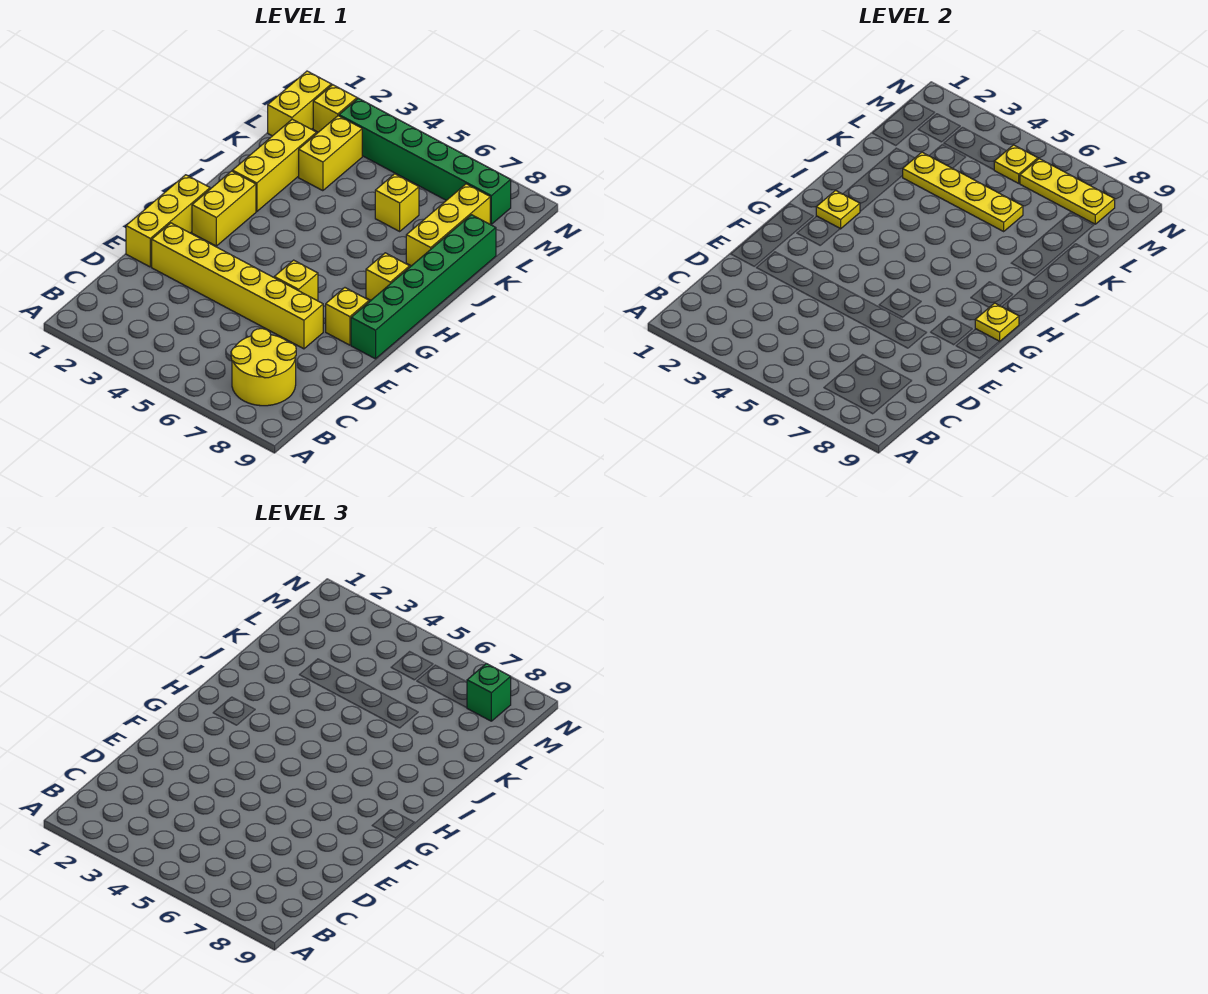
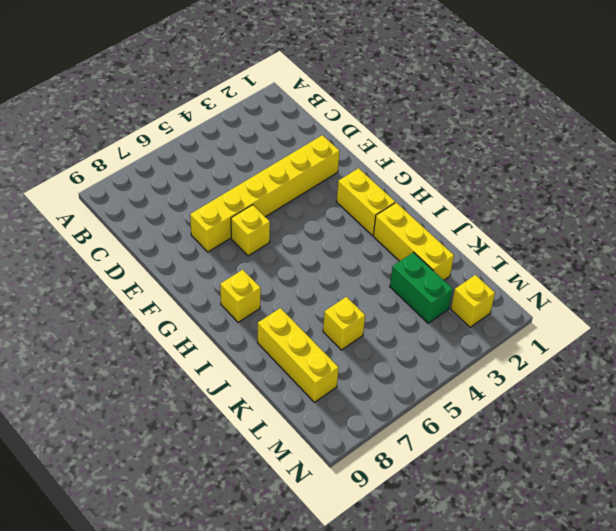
green brick K3:L3 level 1 -> yellow brick K3:L3 level 1
none -> yellow round brick B7:C8 level 1
none -> yellow brick E1:G1 level 1
none -> yellow brick F8 level 1

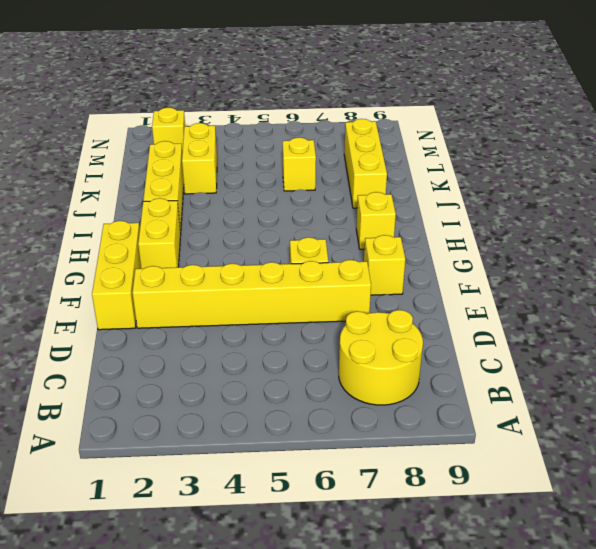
none -> green brick F9:K9 level 1
none -> yellow brick L1:M1 level 1
none -> green brick M3:M8 level 1

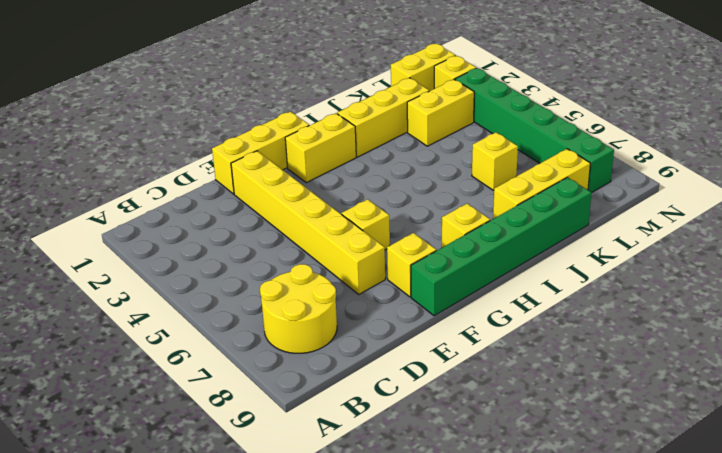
none -> yellow plate G9 level 2
none -> yellow plate H2 level 2
none -> yellow plate K3:K6 level 2

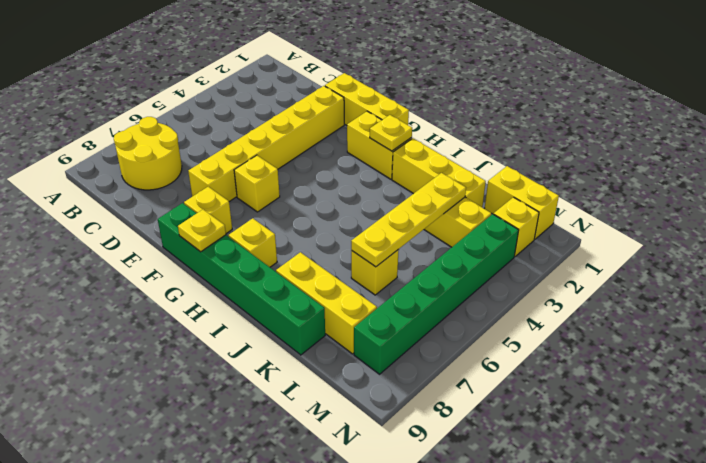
none -> yellow plate M5 level 2
none -> yellow plate M6:M8 level 2
none -> green brick M8 level 3

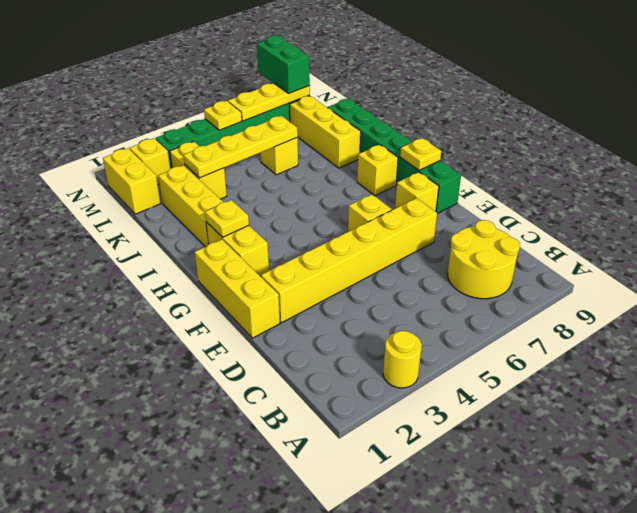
yellow round brick A3 level 1 -> none
green brick M8:N8 level 3 -> green brick M8 level 3

